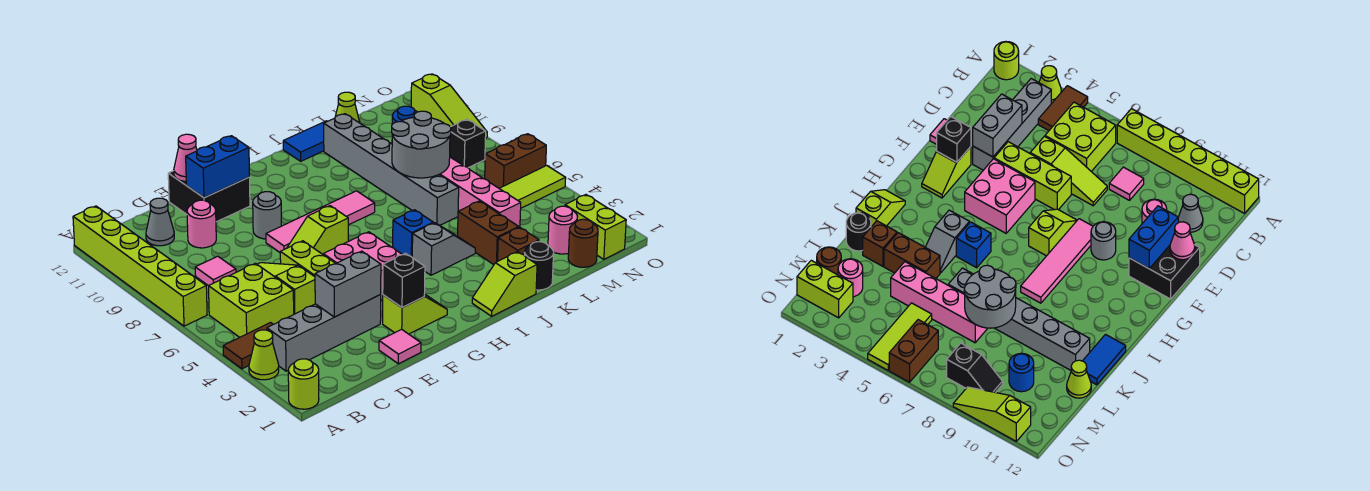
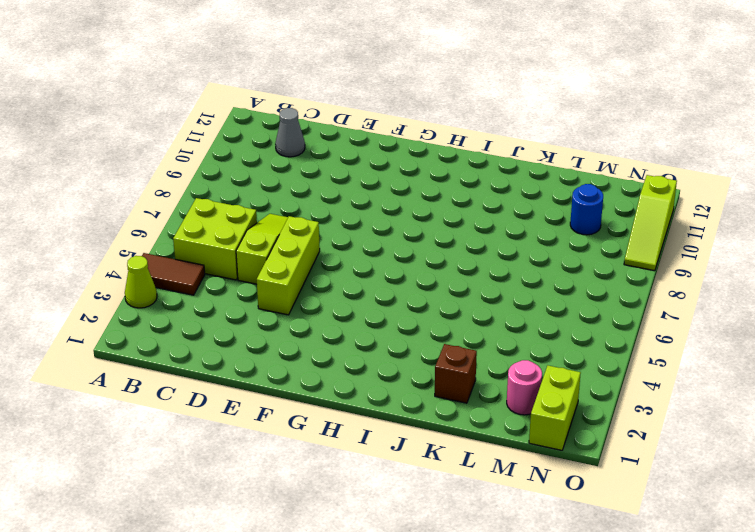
none -> lime round brick A1 level 1
none -> lime brick A7:A12 level 1
none -> grey brick B3:E3 level 1
none -> pink tile C8 level 1

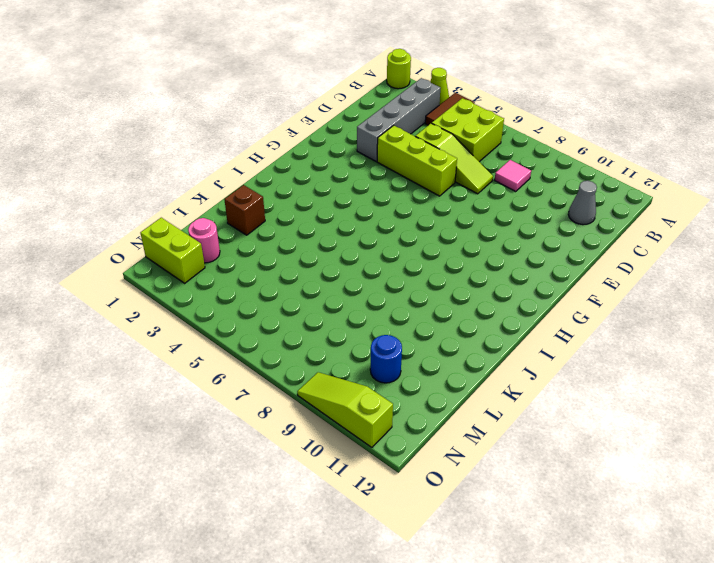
none -> lime brick A7:A12 level 1
none -> pink round brick D10 level 1
none -> pink tile E1 level 1
none -> black brick E11:F12 level 1

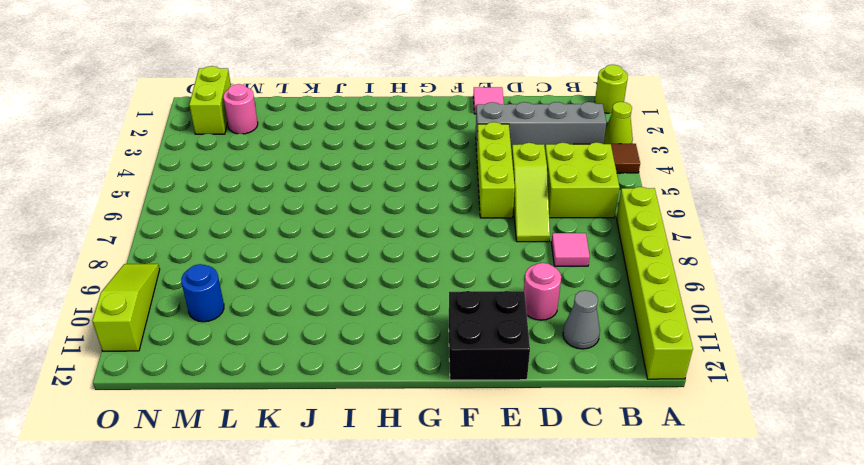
none -> lime slope F2:G2 level 1 top F
none -> pink brick F4:G5 level 1
none -> lime slope F7:G7 level 1 top G
none -> pink tile F8:I8 level 1

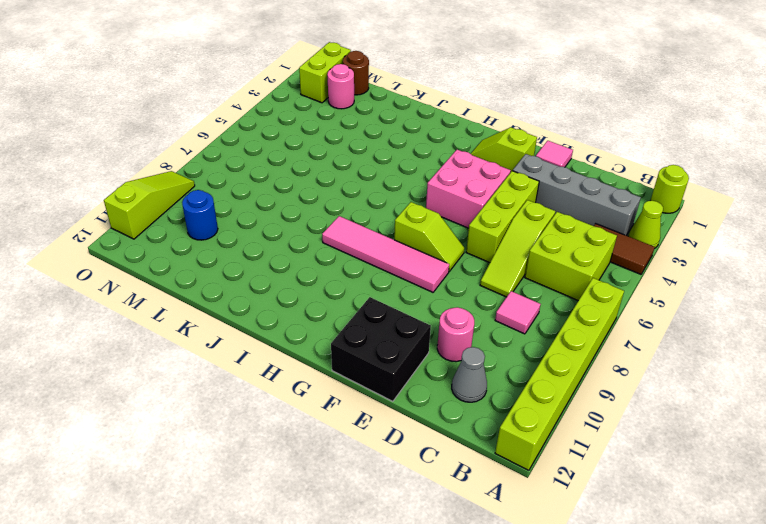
none -> grey round brick F9 level 1
none -> lime slope I1:J1 level 1 top J
none -> grey slope I4:J4 level 1 top I
none -> blue brick I5 level 1

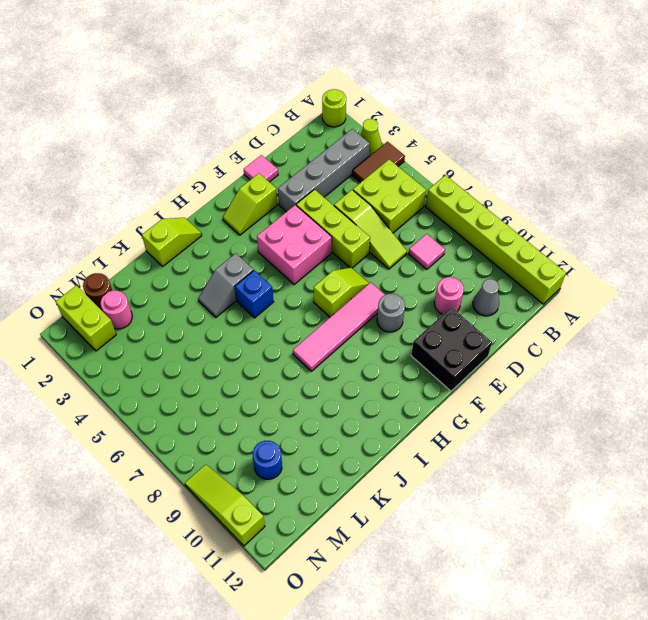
none -> blue tile J12:K12 level 1
none -> black round brick K1 level 1
none -> brown brick K2 level 1
none -> brown brick K3:K4 level 1

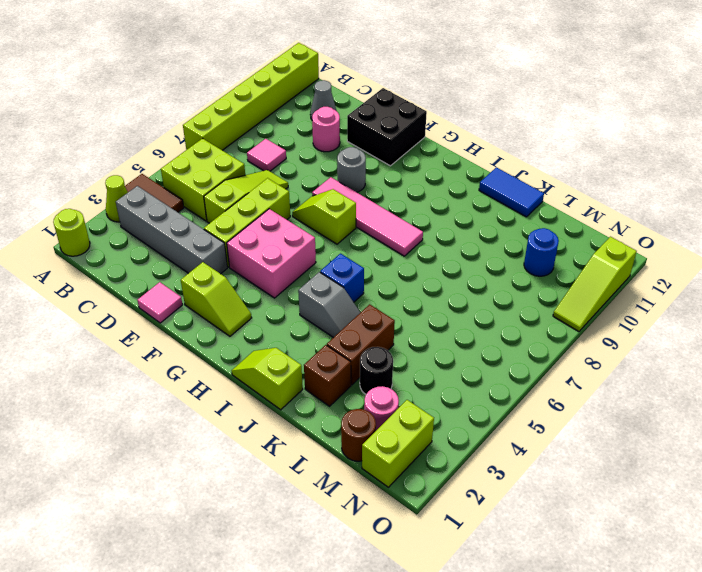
black round brick L3 level 1 -> black round brick K1 level 1
none -> grey brick K6:K11 level 1
none -> pink brick L4:L7 level 1
none -> lime cone L12 level 1
none -> lime tile M5:O5 level 1

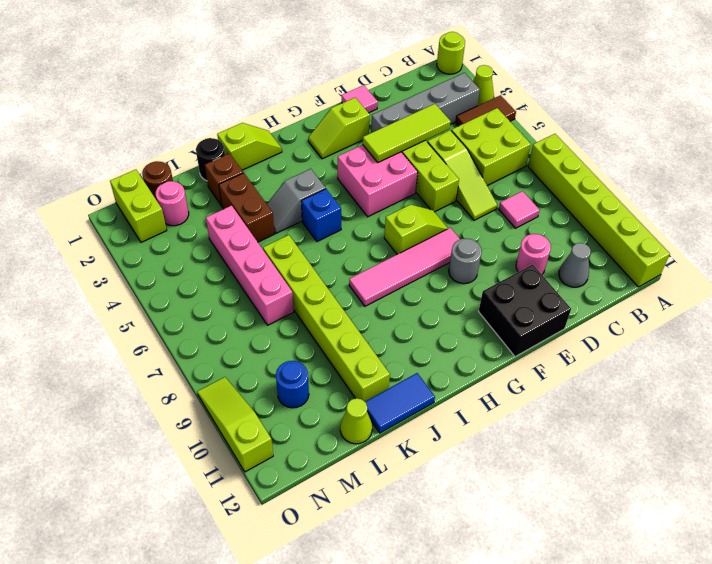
lime tile D4:F4 level 2 -> lime tile M5:O5 level 1
lime brick K6:K11 level 1 -> grey brick K6:K11 level 1
none -> brown brick N6:O6 level 1
none -> black slope N8:N9 level 1 top 8
none -> grey brick D3:E3 level 2
none -> blue brick E11:F11 level 2

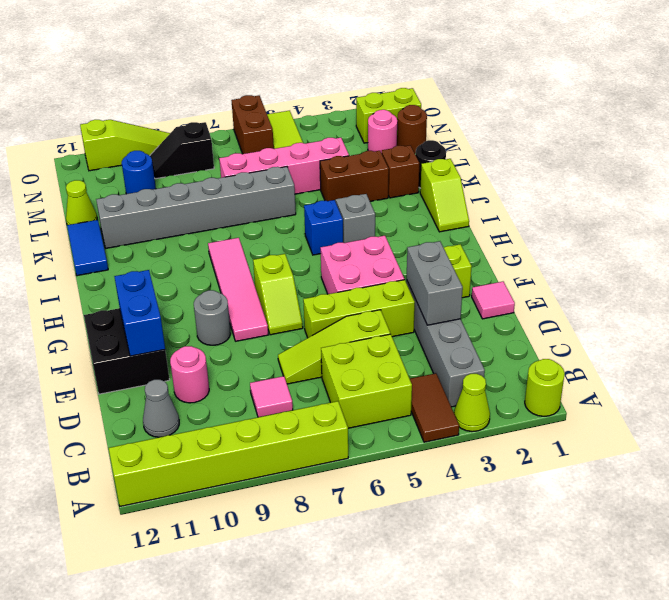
none -> pink cone E12 level 2
none -> black brick F2 level 2
none -> grey round brick K7:L8 level 2

